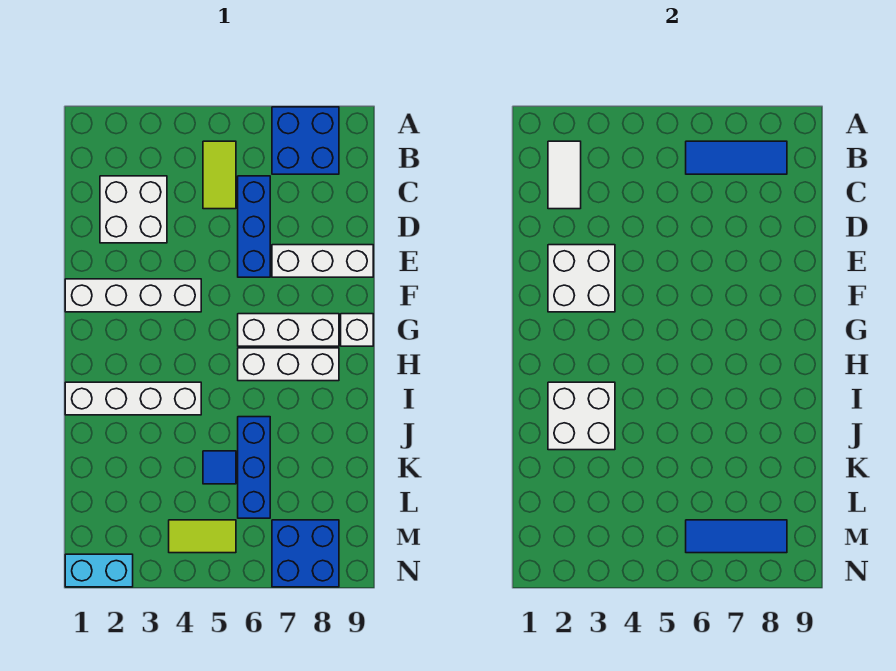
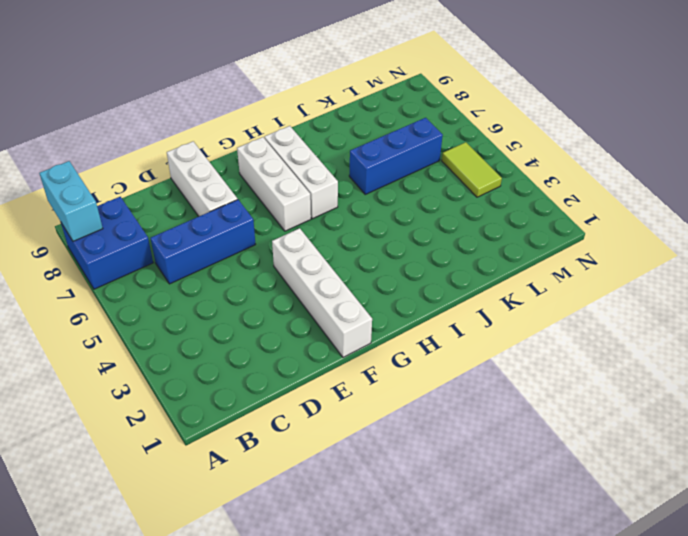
cyan brick A8:A9 level 2 -> cyan brick N1:N2 level 1
none -> lime tile B5:C5 level 1
none -> white brick C2:D3 level 1
none -> white brick G9 level 1

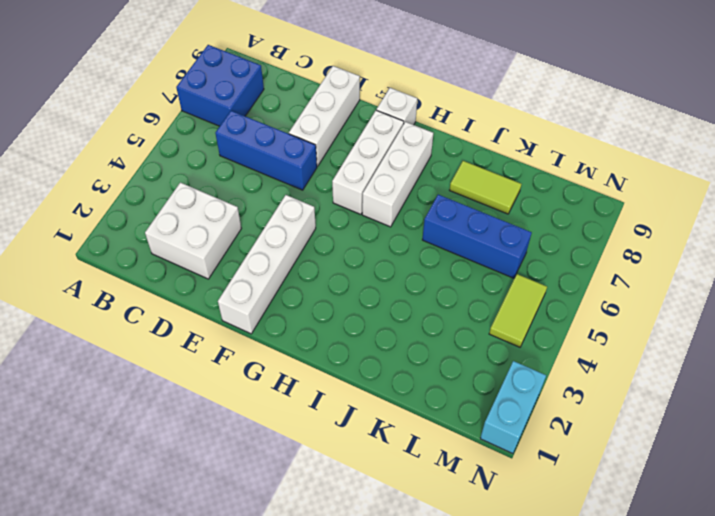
lime tile J8:K8 level 1 -> lime tile B5:C5 level 1
none -> white brick I1:I4 level 1
none -> blue tile K5 level 1
none -> blue brick M7:N8 level 1

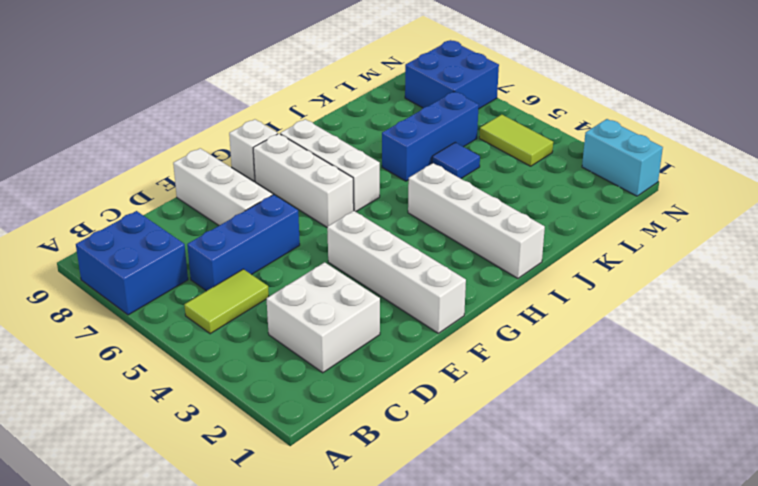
none -> white tile B2:C2 level 2
none -> blue tile B6:B8 level 2
none -> white brick E2:F3 level 2

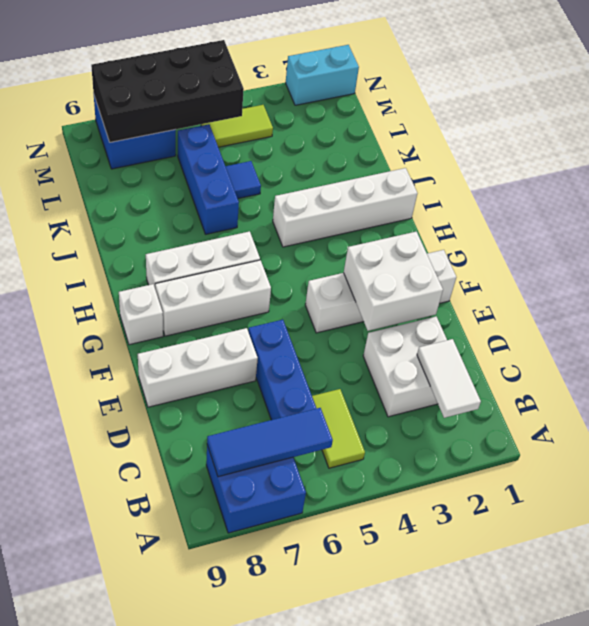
black brick M5:N8 level 2 -> blue tile M6:M8 level 2
none -> white brick I2:J3 level 2

